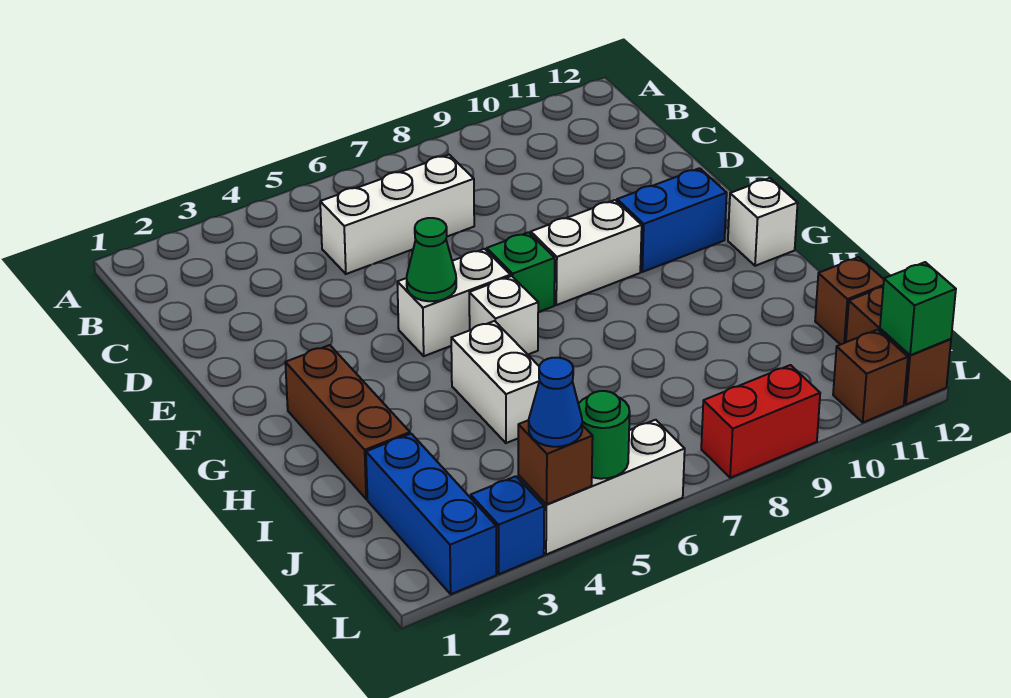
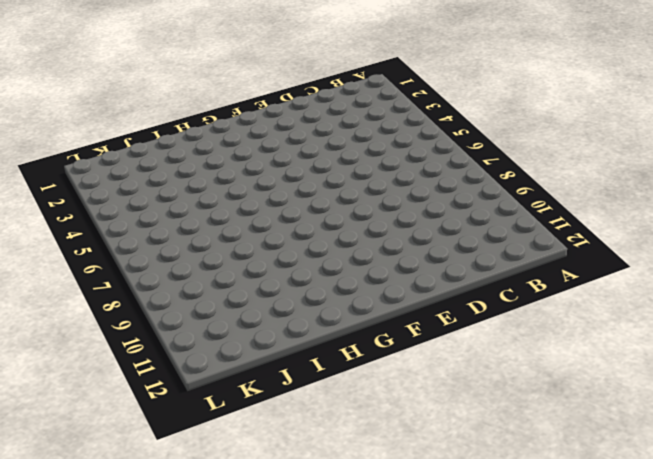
none -> white brick C5:C7 level 1
none -> white brick F5:F6 level 1
none -> green brick F7 level 1

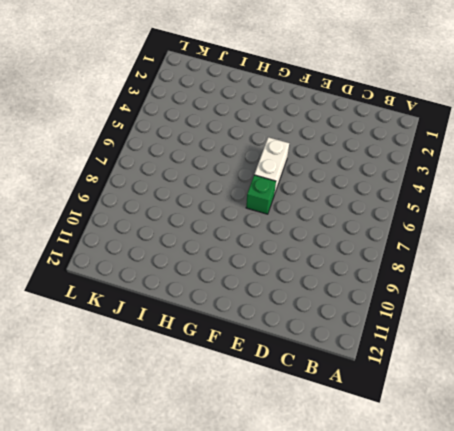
none -> white brick C5:C7 level 1
none -> white brick F8:F9 level 1
none -> blue brick F10:F11 level 1

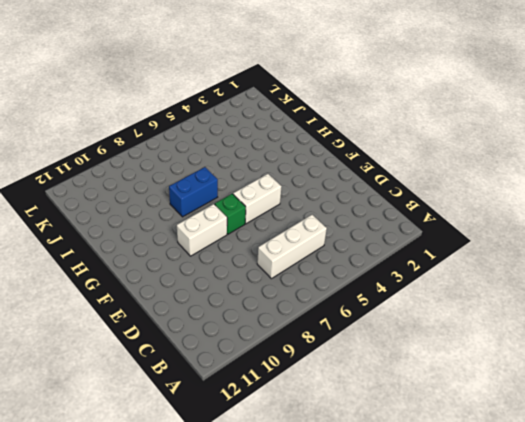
blue brick H7:H8 level 1 -> blue brick F10:F11 level 1
none -> brown brick G2:I2 level 1
none -> white brick G6 level 1
none -> white brick G12 level 1

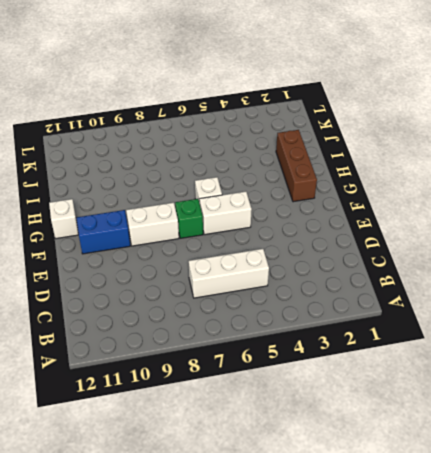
none -> white brick H5:I5 level 1
none -> blue brick J2:L2 level 1
none -> brown brick J12 level 1

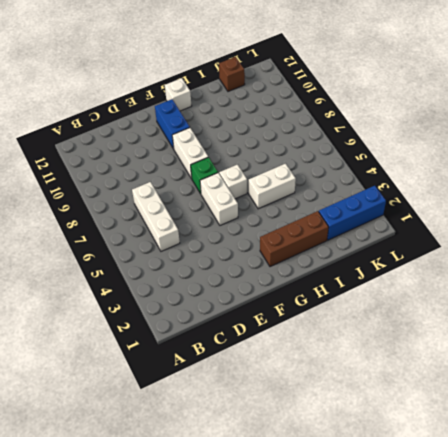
none -> brown brick K12:L12 level 1
none -> blue brick L3 level 1
none -> white brick L4:L6 level 1

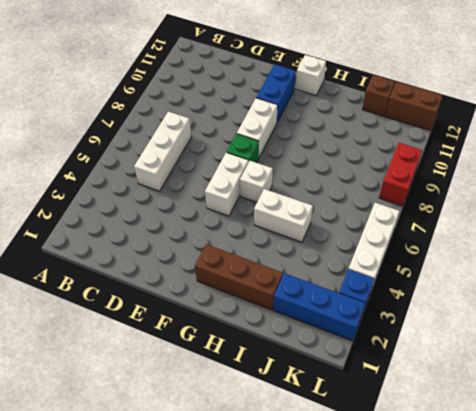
none -> brown brick L11 level 1
none -> green cone F5 level 2
none -> brown brick L4 level 2

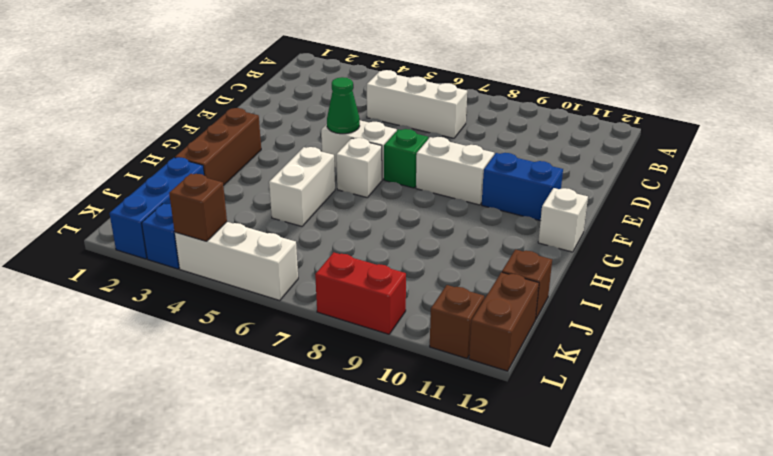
none -> green round brick L5 level 2
none -> green brick L12 level 2
none -> blue cone L4 level 3

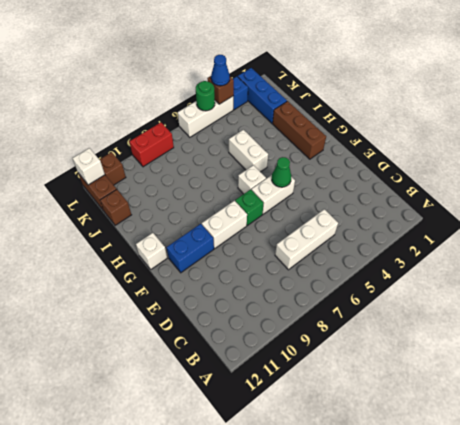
white brick L12 level 2 -> green brick L12 level 2

